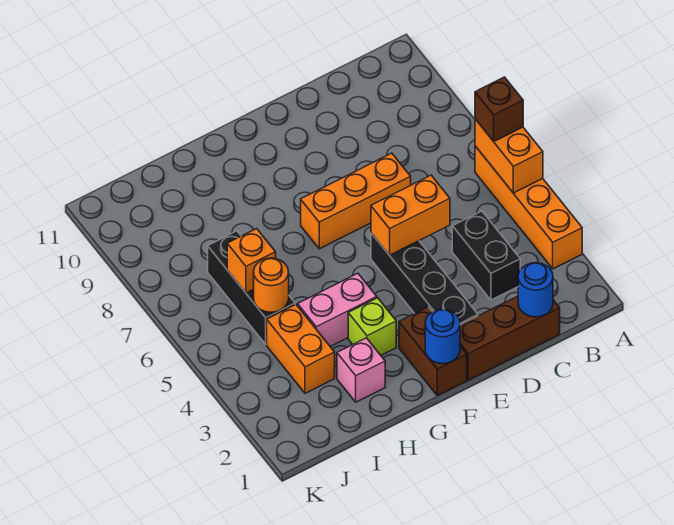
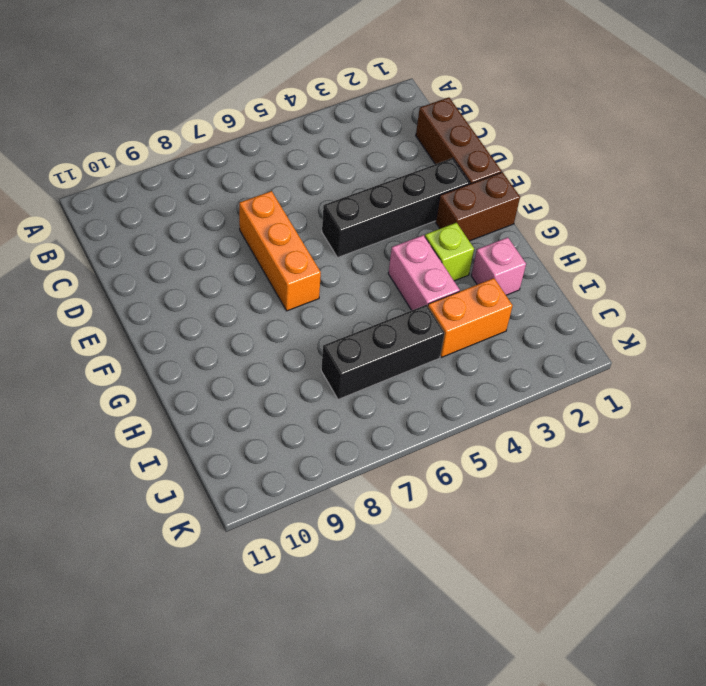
none -> orange brick A3:A6 level 1
none -> black brick C3:C4 level 1
none -> orange brick A5:A6 level 2

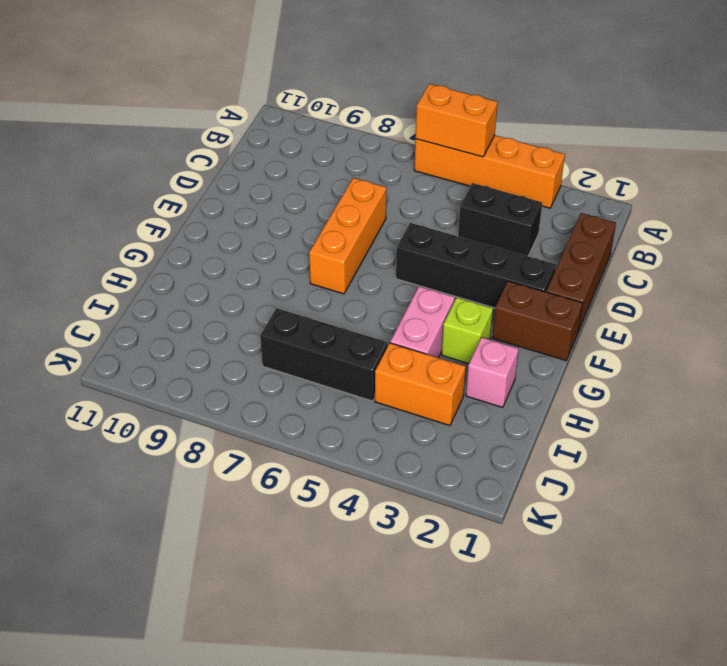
none -> blue round brick C1 level 2
none -> orange brick D5:E5 level 2
none -> blue round brick F1 level 2

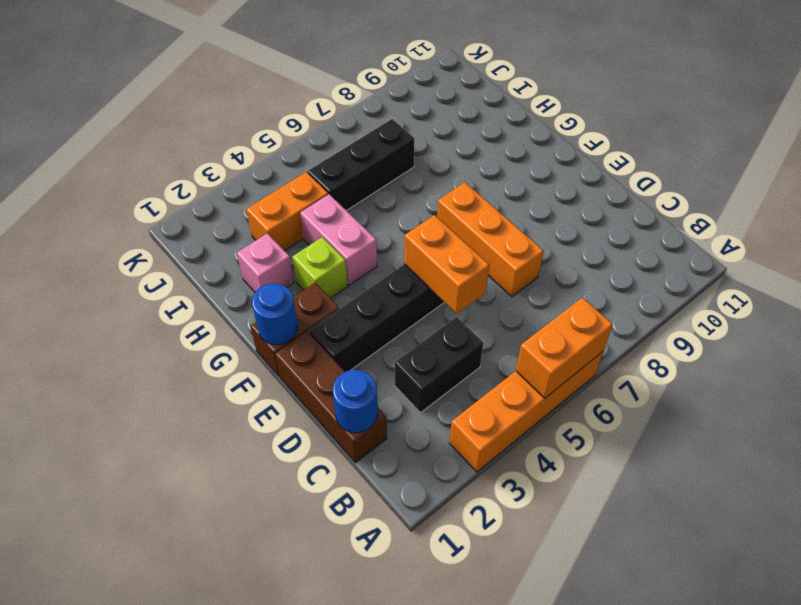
none -> orange round brick I5 level 2
none -> orange brick I6 level 2
none -> brown brick A6 level 3

